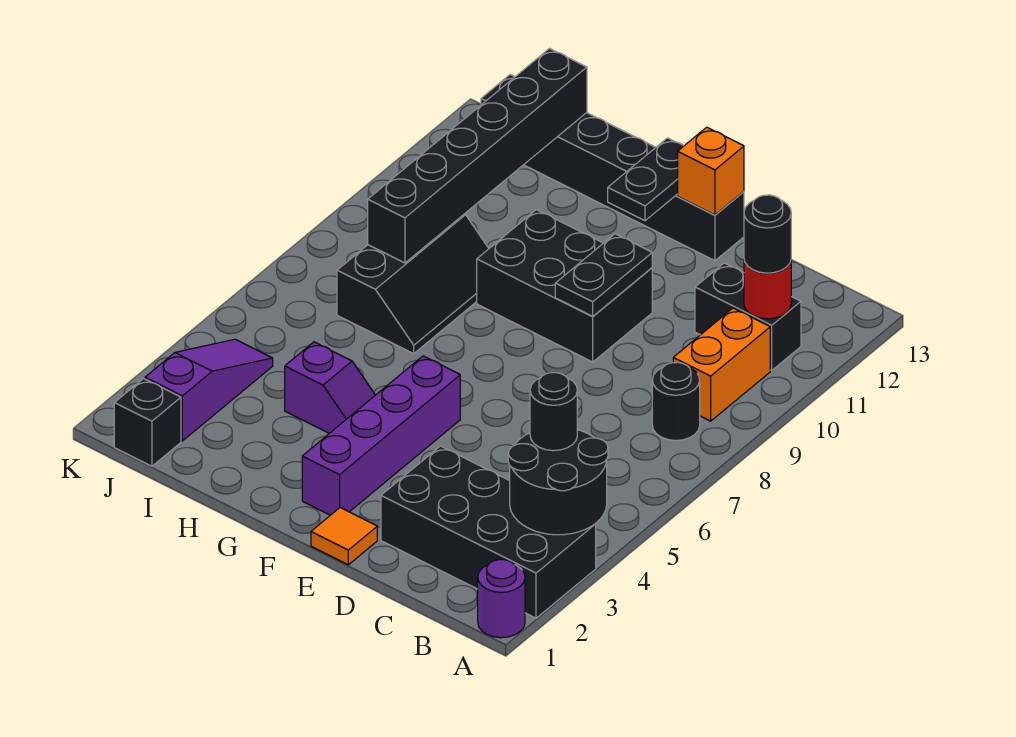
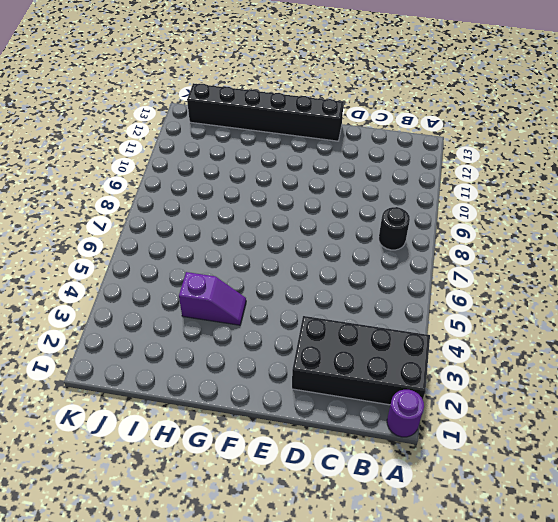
none -> orange brick B9:B10 level 1
none -> black brick B11:C11 level 1
none -> orange tile E1 level 1

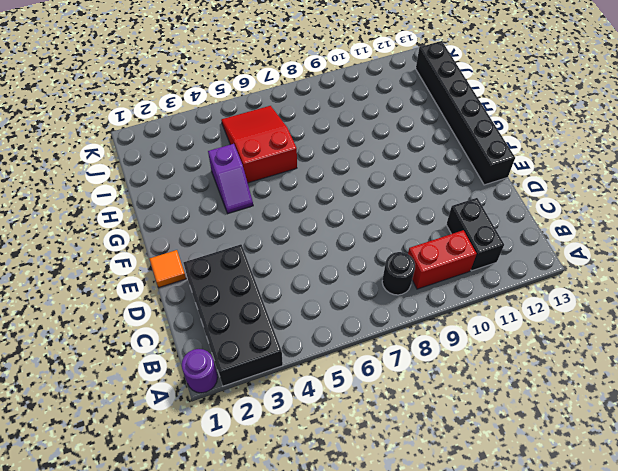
red brick B9:B10 level 1 -> orange brick B9:B10 level 1
red slope H5:J6 level 1 top H -> none
none -> black brick E9:G10 level 1
none -> purple brick F2:F5 level 1
none -> black slope H7:I9 level 1 top I

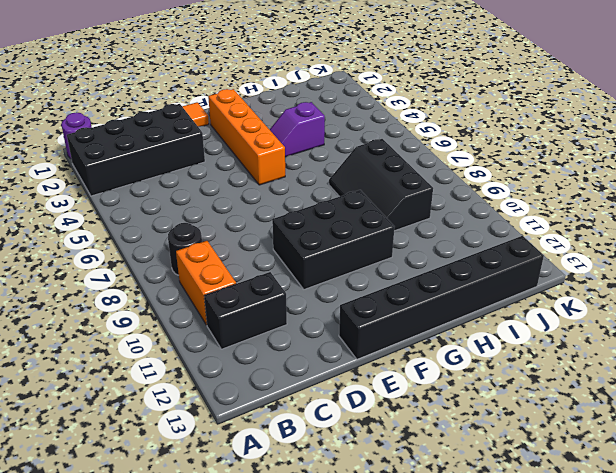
orange brick F2:F5 level 1 -> purple brick F2:F5 level 1
none -> black brick J1 level 1
none -> purple slope J2:J4 level 1 top 2
none -> black round brick A3:B4 level 2

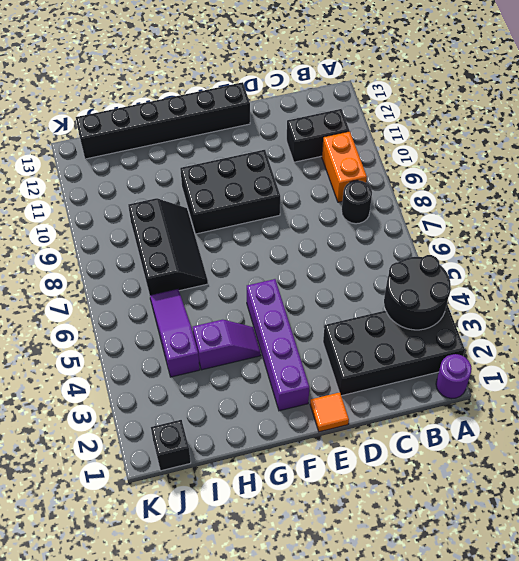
purple slope I4:I6 level 1 top 4 -> purple slope J2:J4 level 1 top 2
none -> red round brick B11 level 2
none -> black plate E9:E10 level 2
none -> orange brick E13 level 2

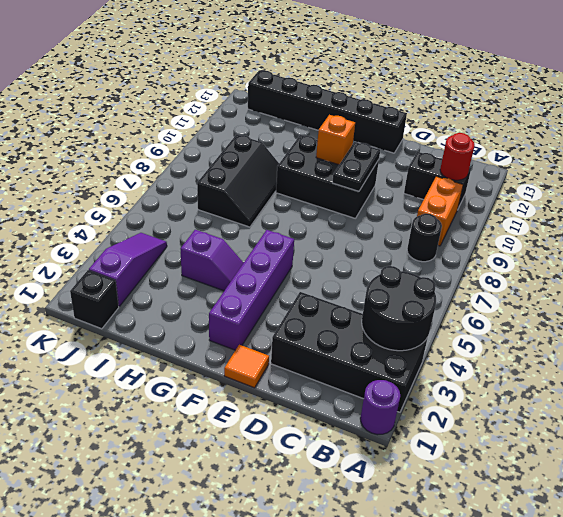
orange brick F10 level 2 -> orange brick E13 level 2
none -> black plate F12:F13 level 2
none -> black brick I8:I13 level 2
none -> black round brick B4 level 3

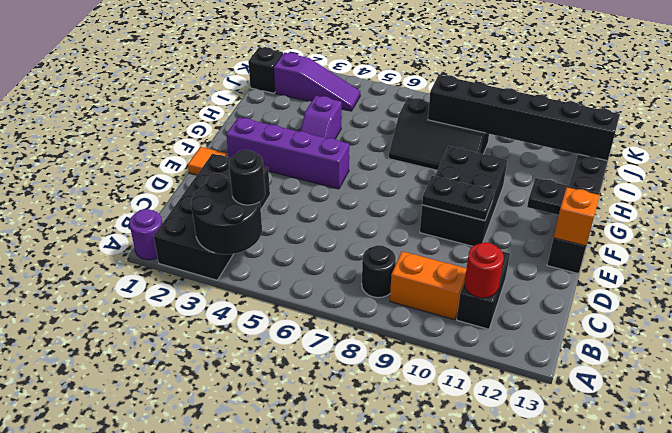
none -> black round brick B11 level 3

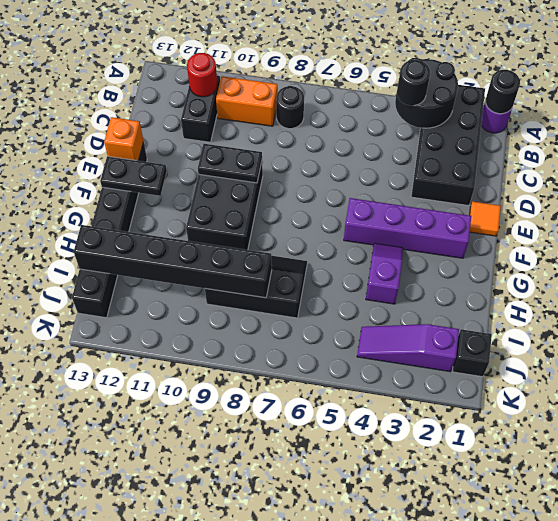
black round brick A1 level 2 -> black round brick B11 level 3

